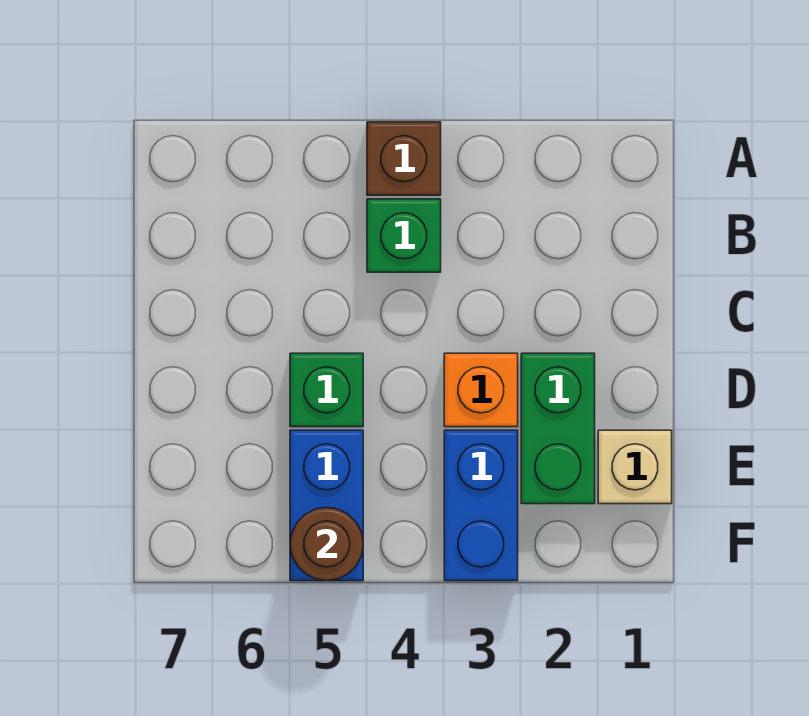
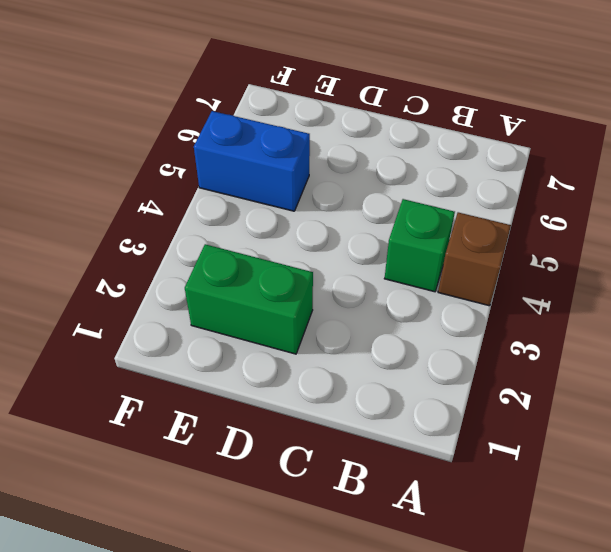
none -> orange brick D3 level 1
none -> green brick D5 level 1

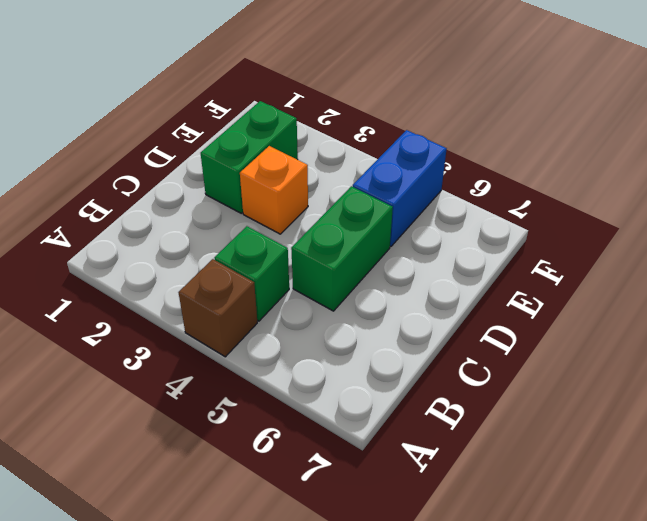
green brick C5:D5 level 1 -> green brick D5 level 1
none -> tan brick E1 level 1
none -> blue brick E3:F3 level 1

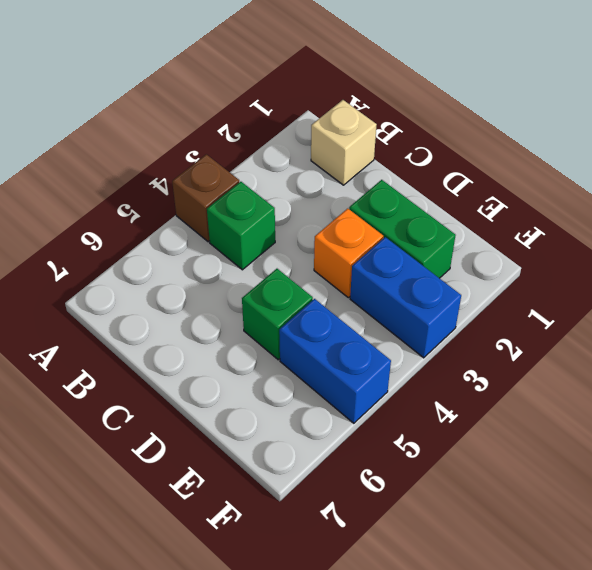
tan brick B1 level 1 -> tan brick E1 level 1
none -> brown round brick F5 level 2

